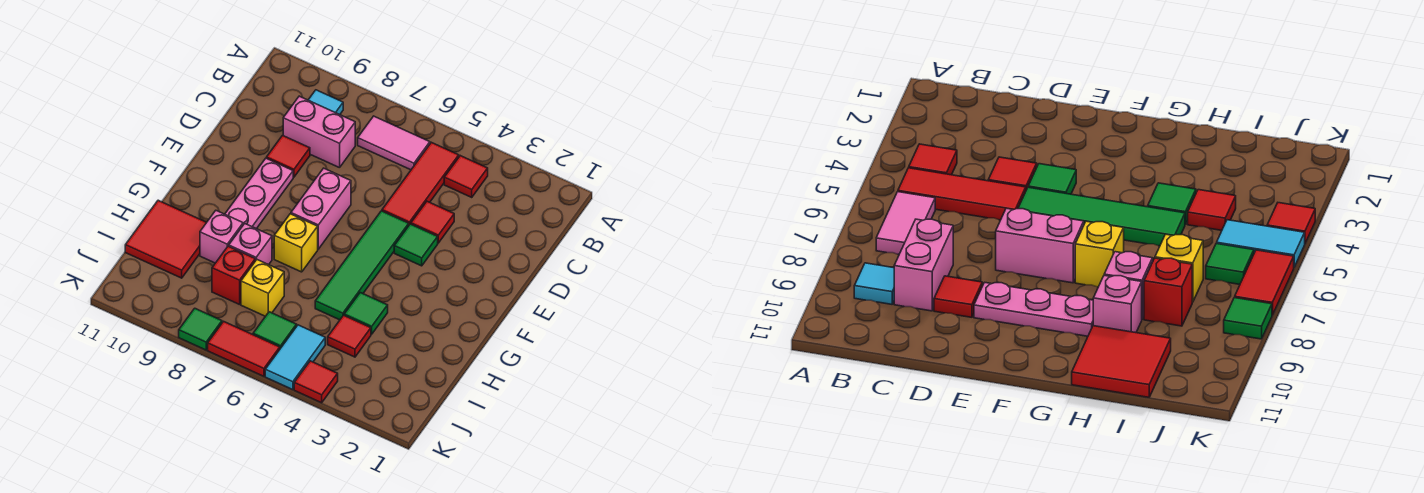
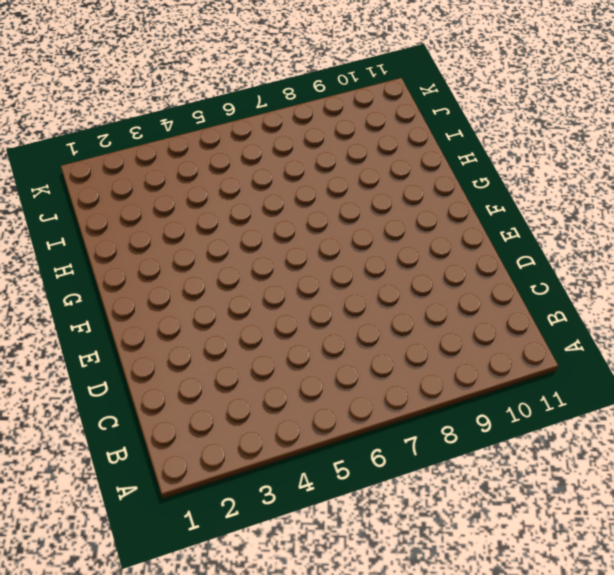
none -> red tile B4 level 1
none -> red tile B5:D5 level 1
none -> pink tile B6:B7 level 1

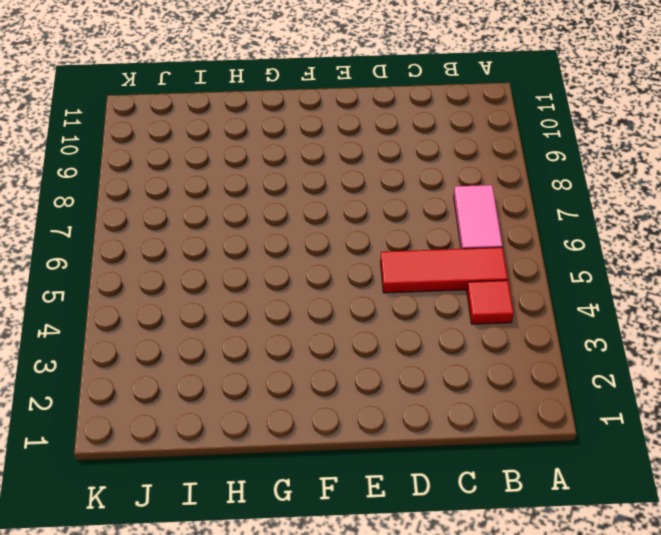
none -> cyan tile B9 level 1
none -> pink brick C8:C9 level 1
none -> red tile D4 level 1

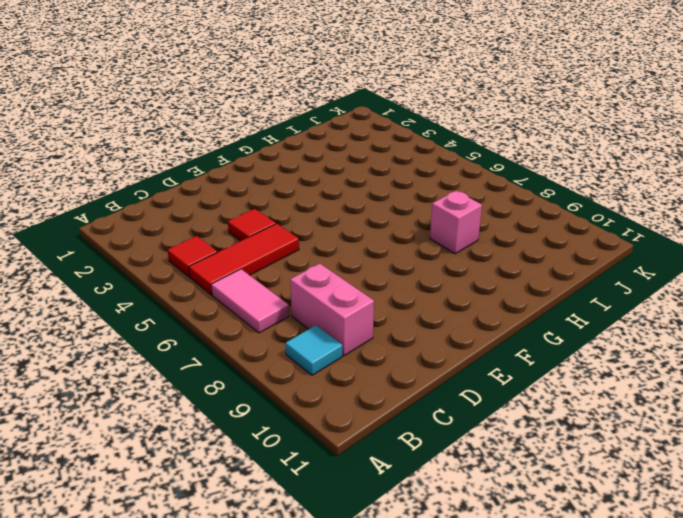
none -> red tile D9 level 1
none -> green tile E4 level 1
none -> green tile E5:H5 level 1

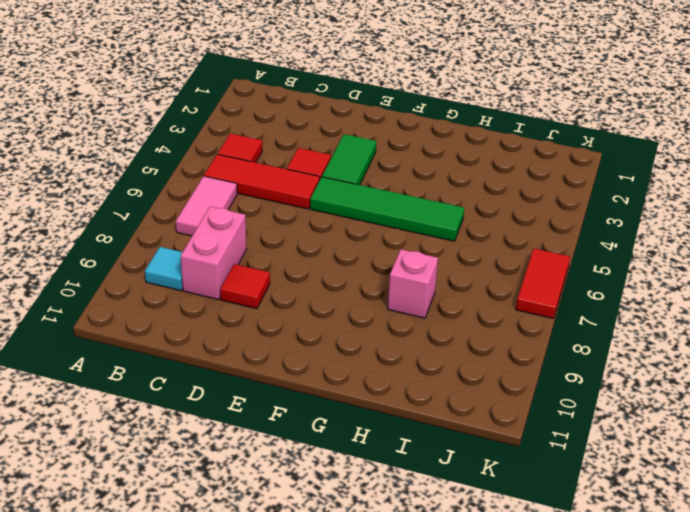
green tile E3:E4 level 1 -> green tile E4 level 1
none -> pink brick E7:F7 level 1
none -> pink plate E9:G9 level 1
none -> yellow brick G7 level 1

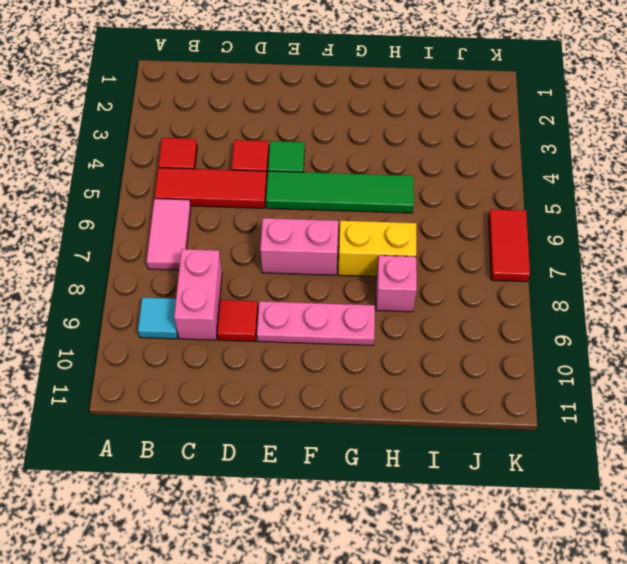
yellow brick G7:H7 level 1 -> yellow brick G7 level 1
none -> green tile H4 level 1
none -> pink brick H9 level 1
none -> red tile H10:I11 level 1

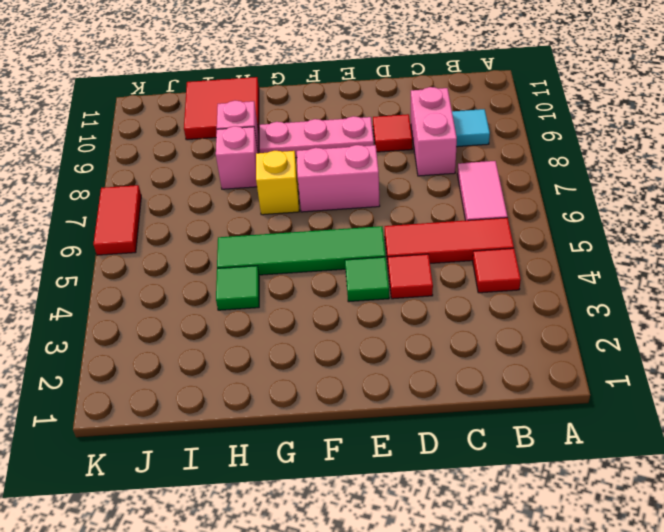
none -> red tile I4 level 1
none -> yellow brick I7 level 1
none -> red brick I8 level 1

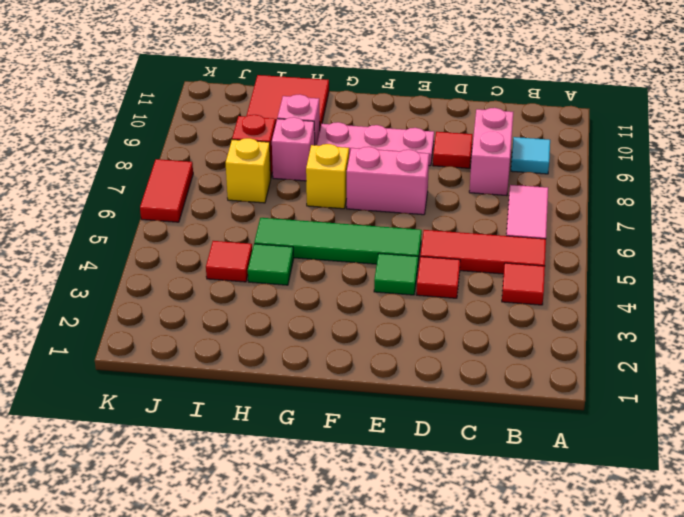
none -> cyan tile J5:K5 level 1
none -> green tile J6 level 1
none -> red tile K4 level 1

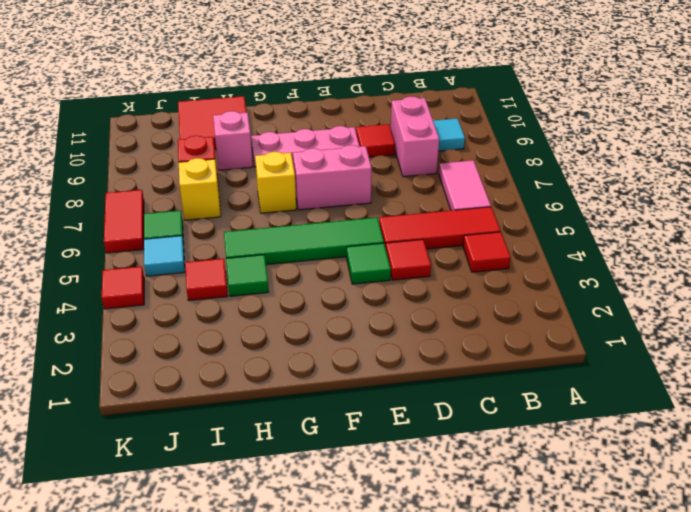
cyan tile J5 level 1 -> cyan tile J5:K5 level 1
none -> pink brick H8 level 1
none -> green tile K8 level 1

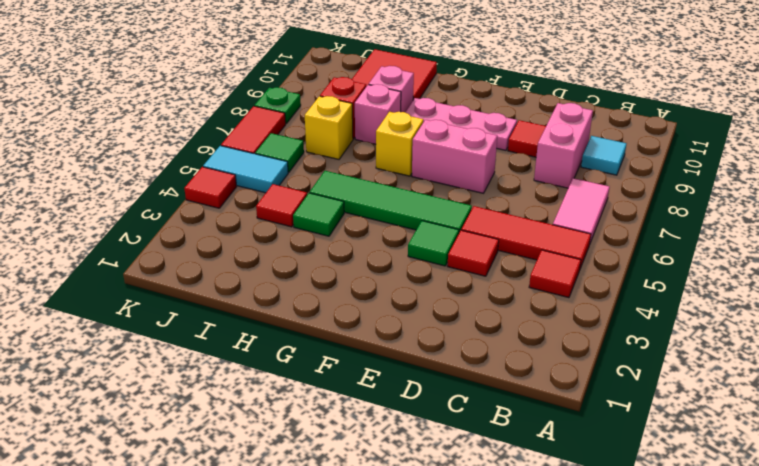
green plate K8 level 1 -> green tile K8 level 1

